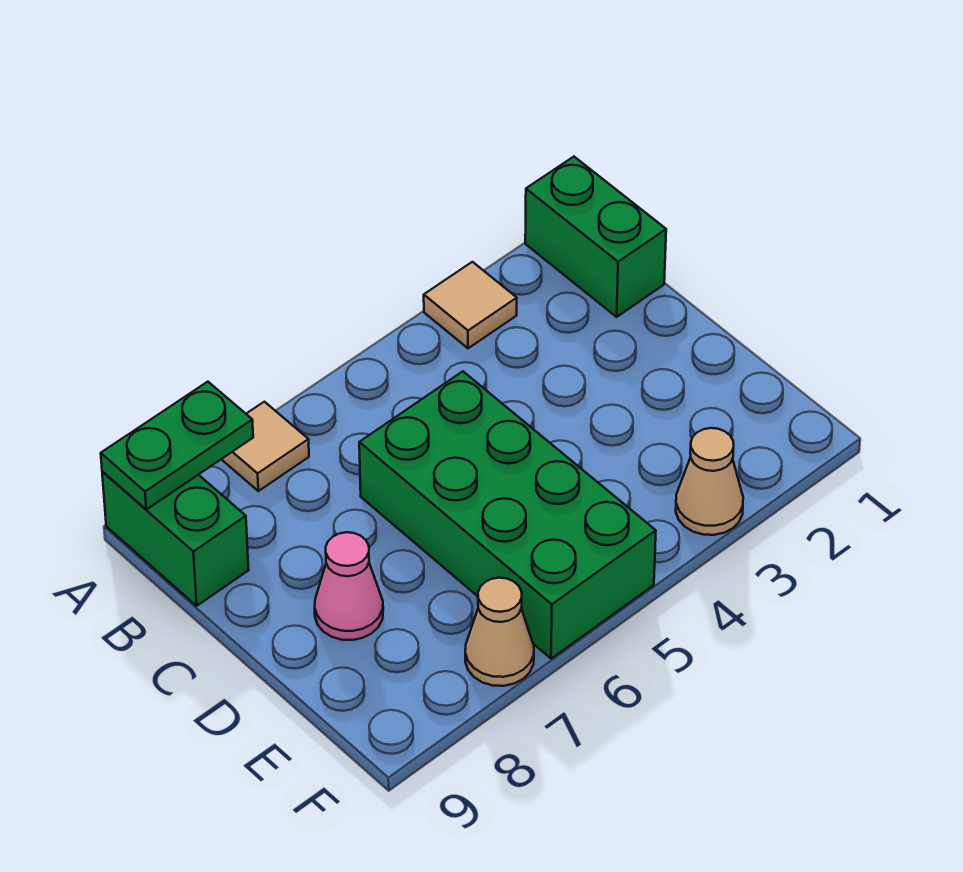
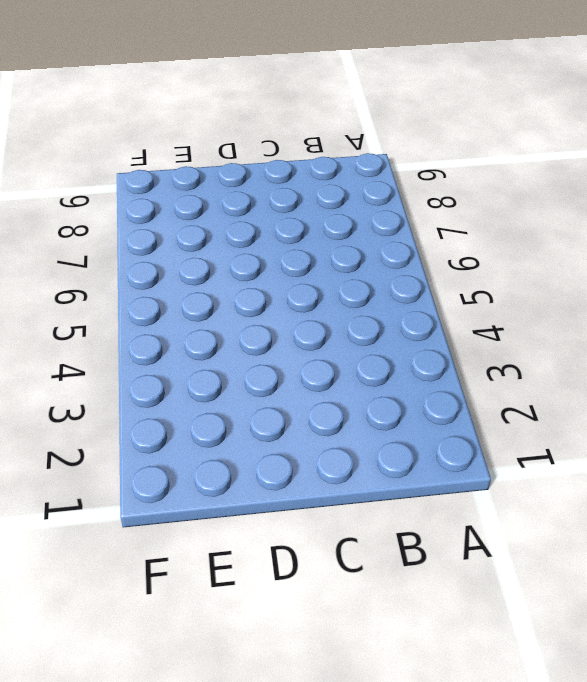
none -> green brick A1:B1 level 1
none -> tan tile A3 level 1

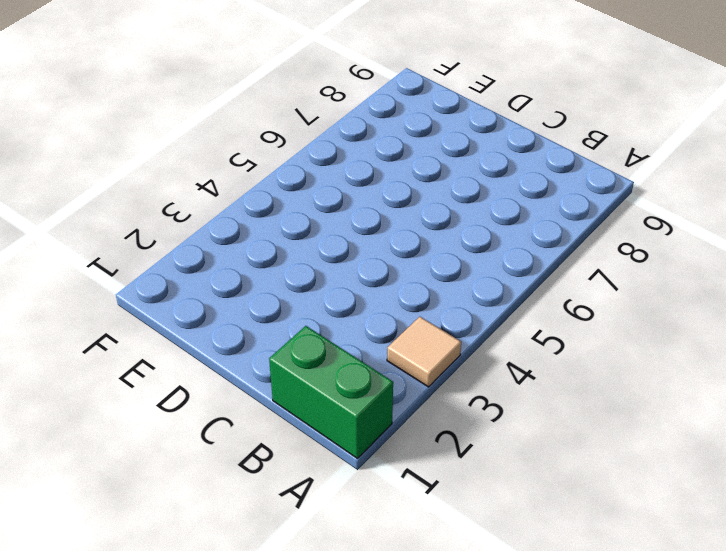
none -> tan tile A7 level 1
none -> green brick A9:B9 level 1

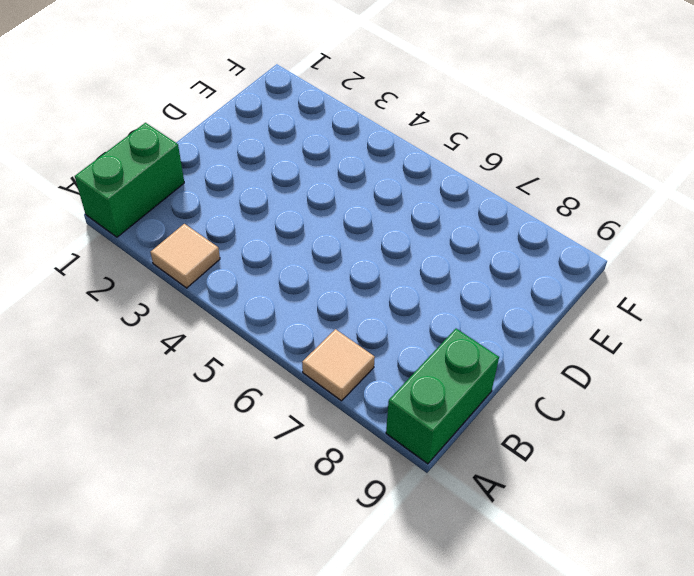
none -> green brick C5:F6 level 1
none -> pink cone D8 level 1

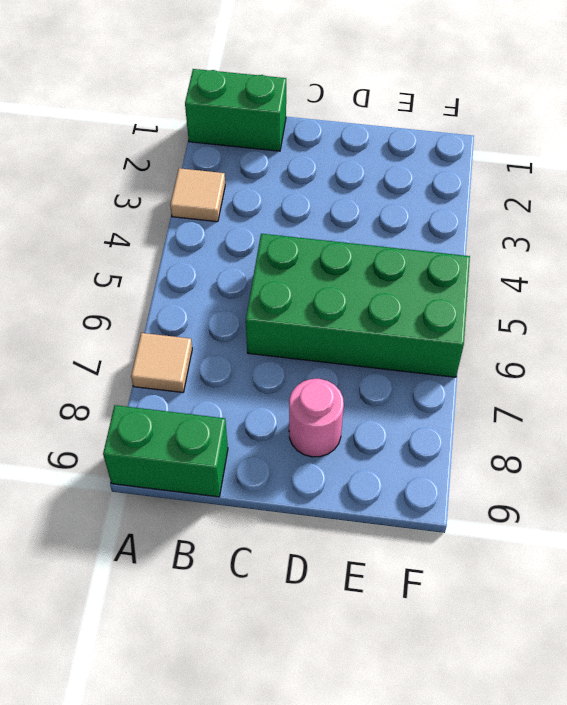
pink round brick D8 level 1 -> pink cone D8 level 1
none -> tan cone F3 level 1
none -> tan cone F7 level 1

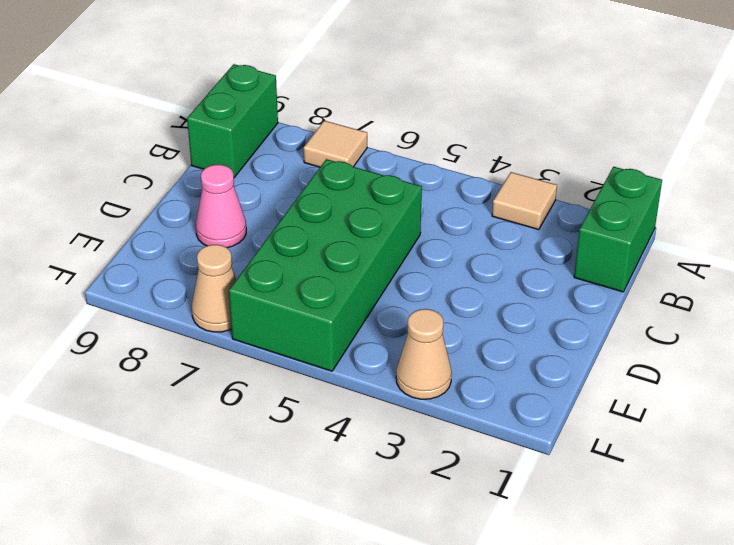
none -> green plate A8:A9 level 2

